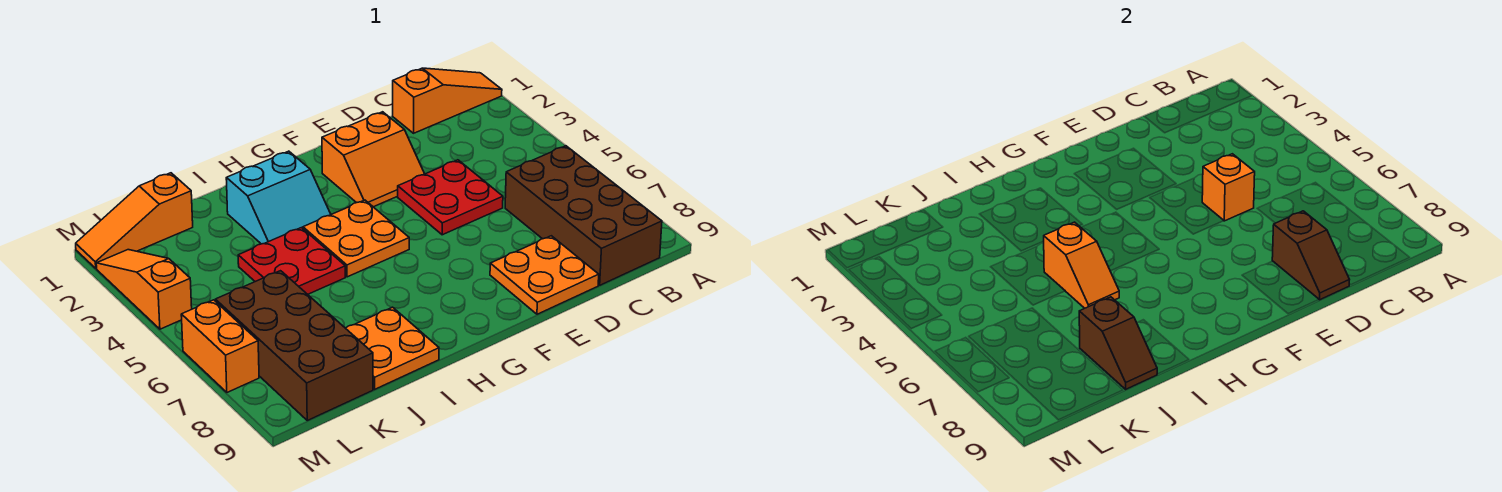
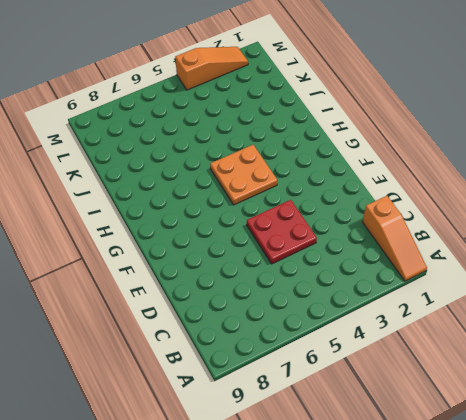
none -> brown brick B6:C9 level 1
none -> orange plate D8:E9 level 1
none -> orange slope E2:F3 level 1 top 2

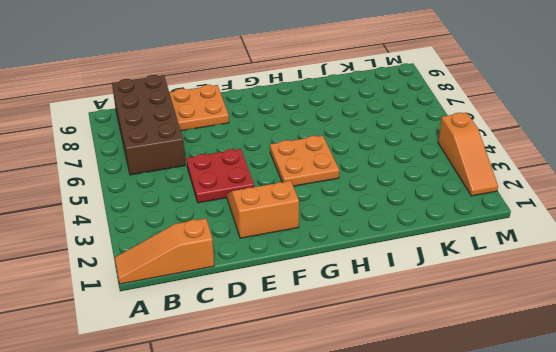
none -> cyan slope H2:I3 level 1 top 2
none -> red plate I4:J5 level 1
none -> orange plate I8:J9 level 1

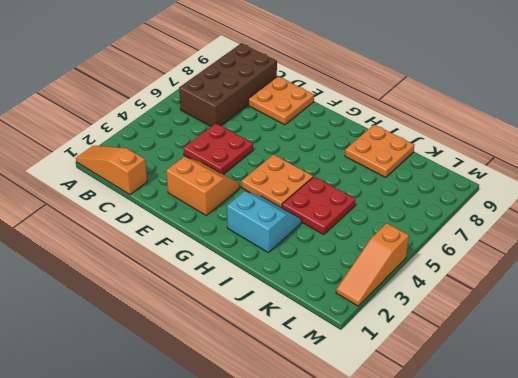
none -> orange slope K1:M1 level 1 top K
none -> brown brick K6:L9 level 1
none -> orange brick M6:M7 level 1

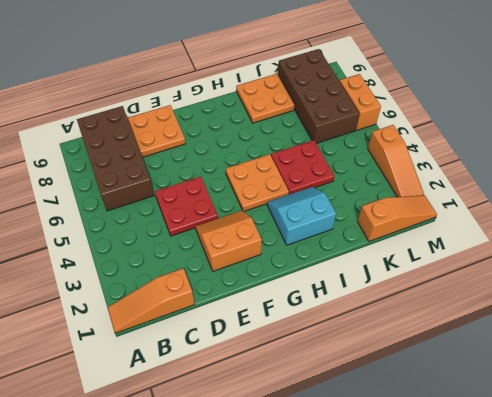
none -> orange brick D5 level 2
none -> brown slope D8:D9 level 2 top 8
none -> orange slope I5:I6 level 2 top 5

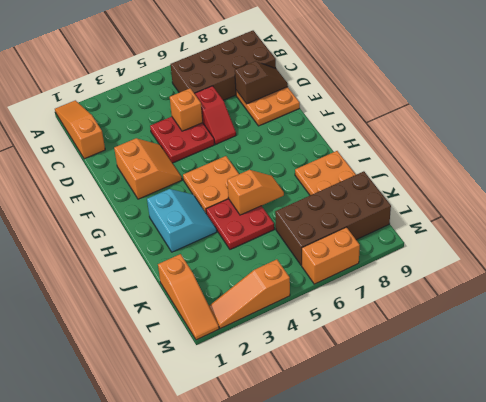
red slope D6:E6 level 1 top D -> none
none -> brown slope J8:J9 level 2 top 8

